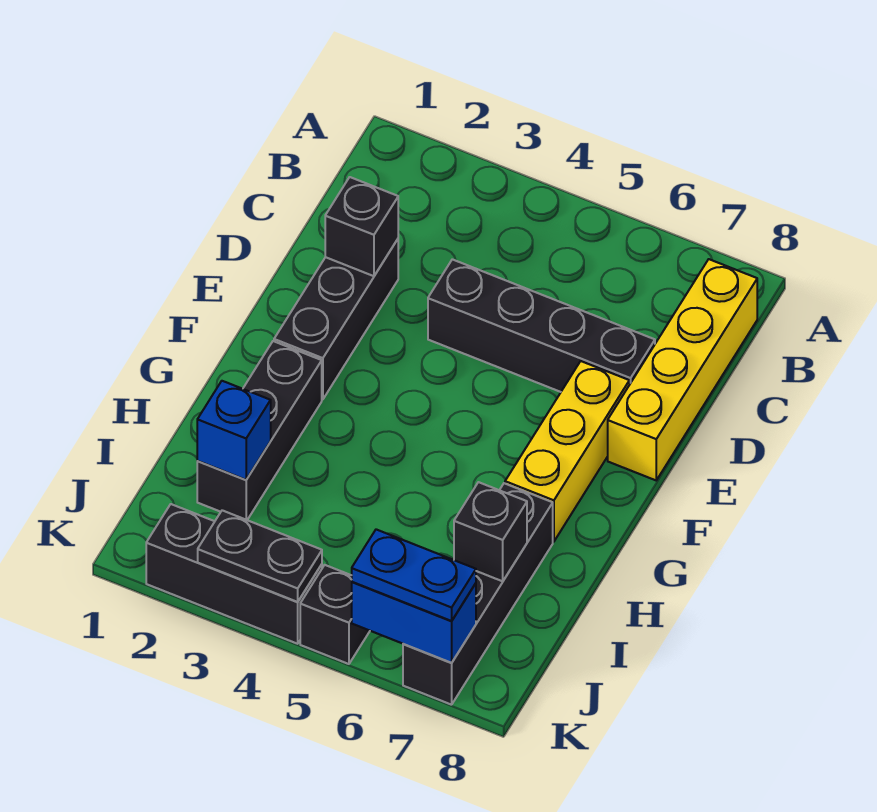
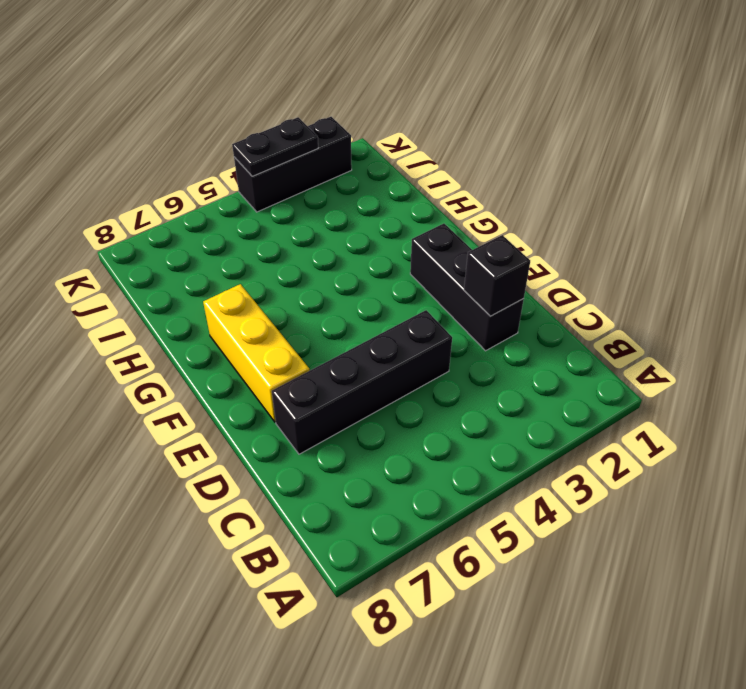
none -> yellow brick B8:E8 level 1
none -> black brick G2:I2 level 1
none -> black brick H7:K7 level 1

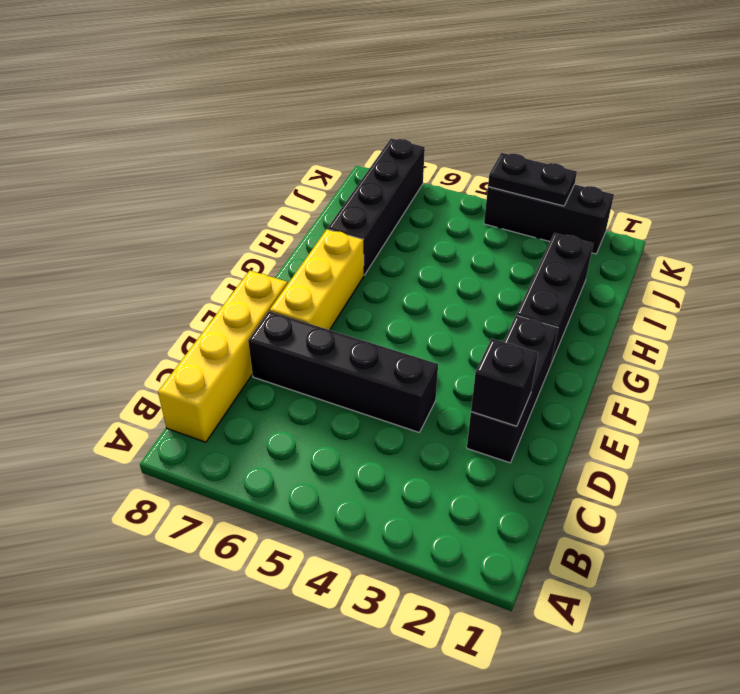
none -> black brick K5 level 1
none -> blue brick I2 level 2
none -> black brick I7 level 2

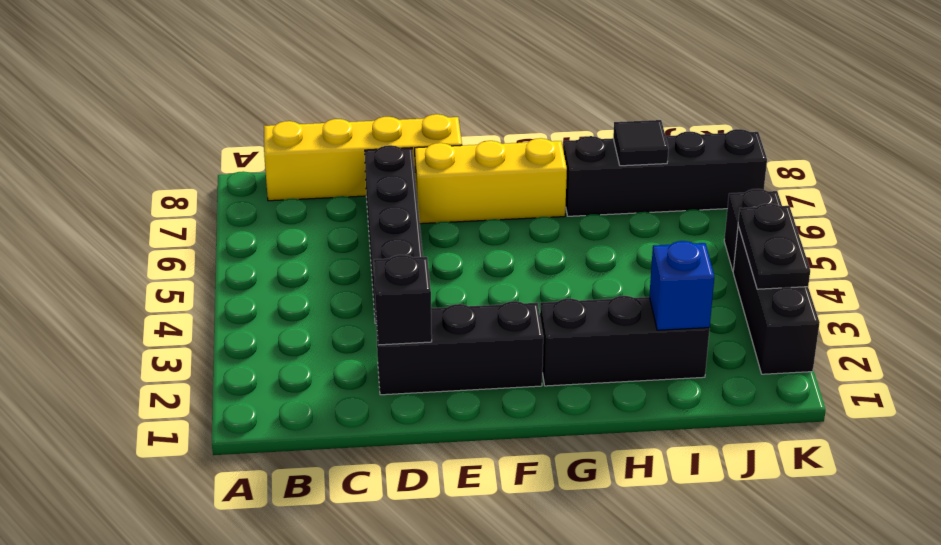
black tile I7 level 2 -> black brick I7 level 2
none -> blue brick K6:K7 level 2
none -> blue plate K6:K7 level 3

